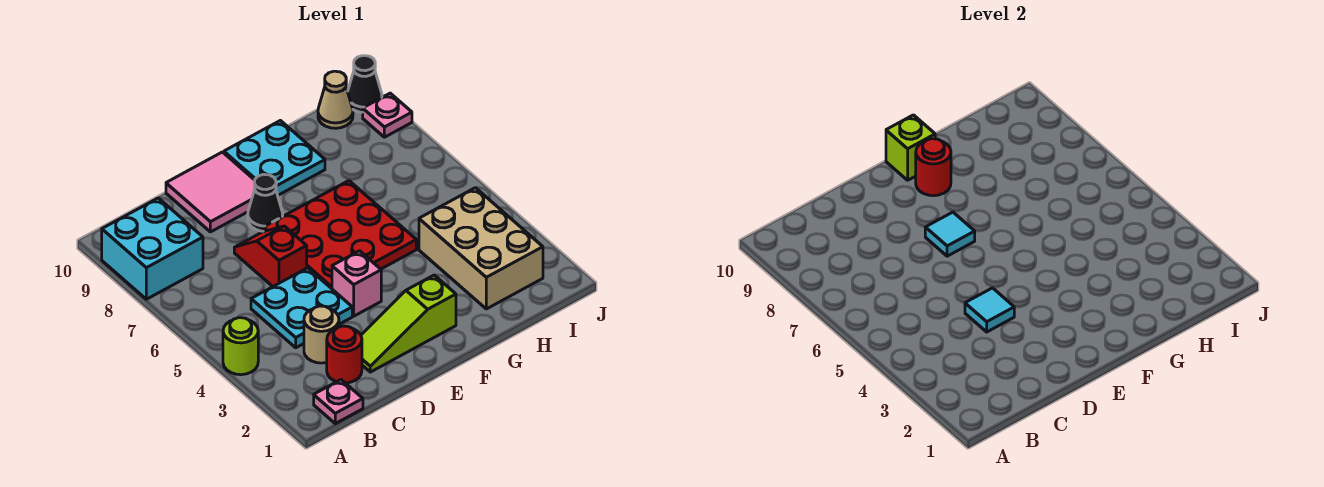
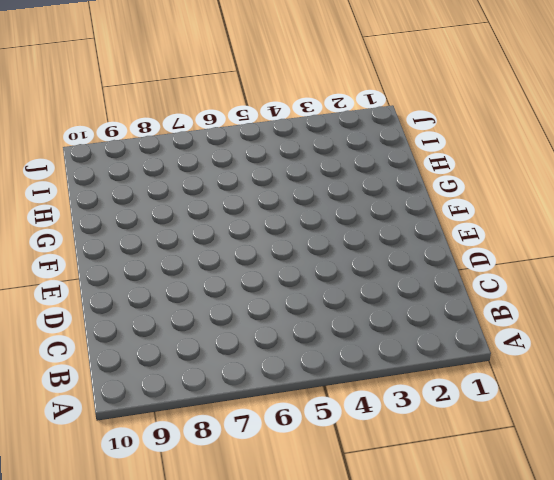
none -> lime round brick A4 level 1
none -> cyan brick A8:B9 level 1
none -> pink plate B1 level 1

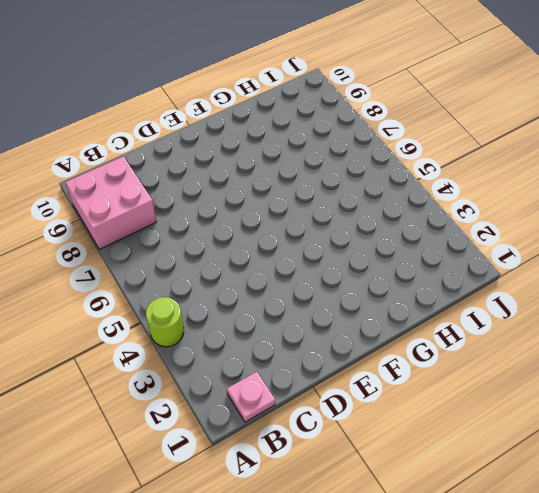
pink brick A8:B9 level 1 -> cyan brick A8:B9 level 1
none -> red round brick C2 level 1
none -> tan round brick C3 level 1
none -> cyan plate C4:D5 level 1

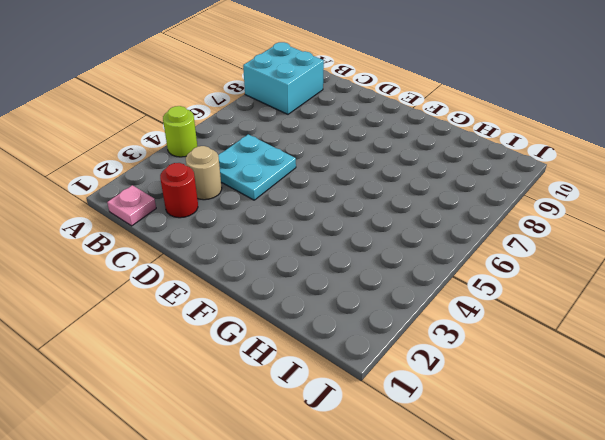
none -> lime slope D2:F2 level 1 top F
none -> red slope D6:D7 level 1 top 6
none -> pink tile D9:E10 level 1

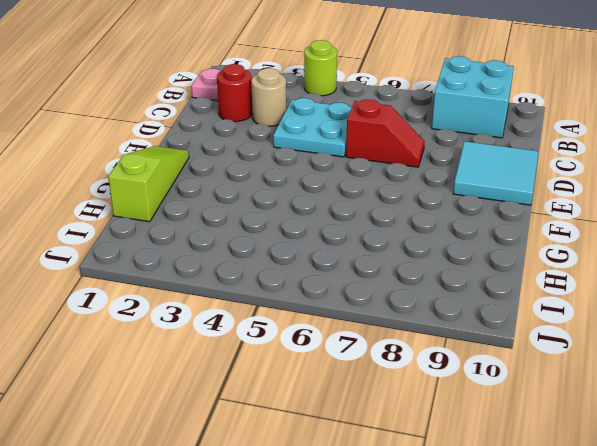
cyan tile D9:E10 level 1 -> pink tile D9:E10 level 1
lime slope F1:H1 level 1 top H -> lime slope D2:F2 level 1 top F
none -> pink brick E4 level 1
none -> red plate E5:G7 level 1
none -> black cone E8 level 1

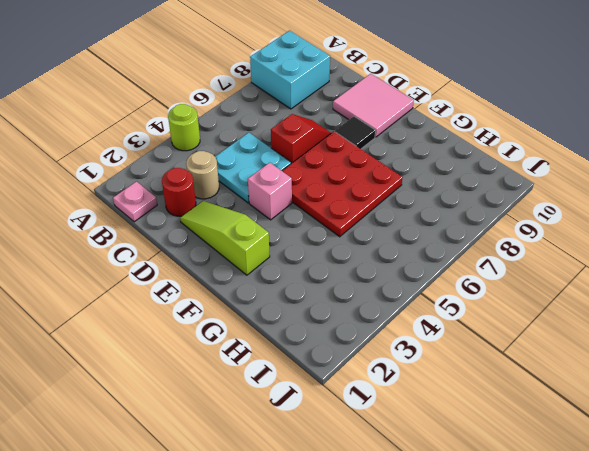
black tile E8 level 1 -> black cone E8 level 1
none -> cyan plate F9:G10 level 1
none -> tan brick H2:I4 level 1
none -> tan cone I10 level 1

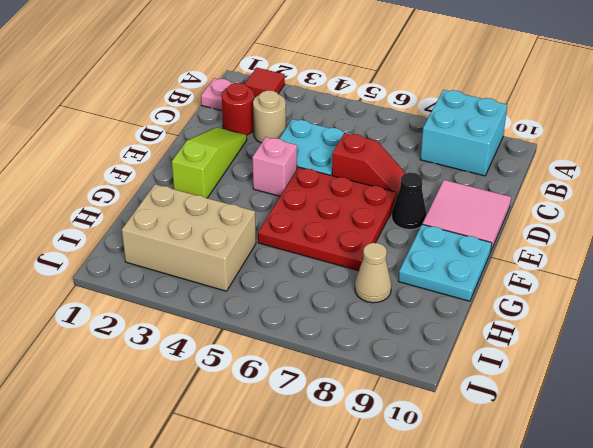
red tile A2 level 1 -> none
tan cone H8 level 1 -> tan cone I10 level 1
none -> lime round brick A4 level 1
none -> pink plate J9 level 1
none -> black cone J10 level 1

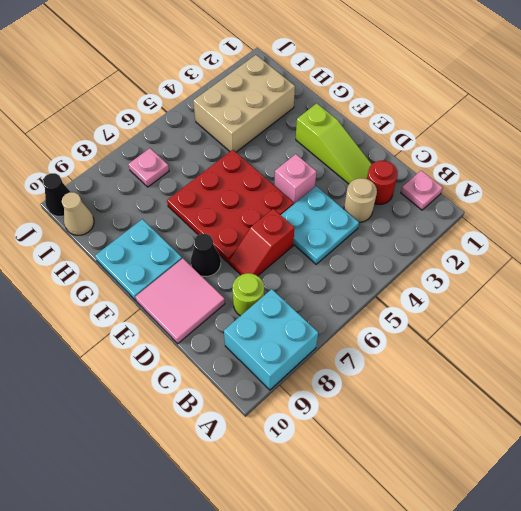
lime round brick C8 level 1 -> lime round brick A4 level 1
pink plate I7 level 1 -> pink plate J9 level 1
none -> cyan tile D4 level 2
none -> cyan tile E7 level 2
none -> red round brick F9 level 2

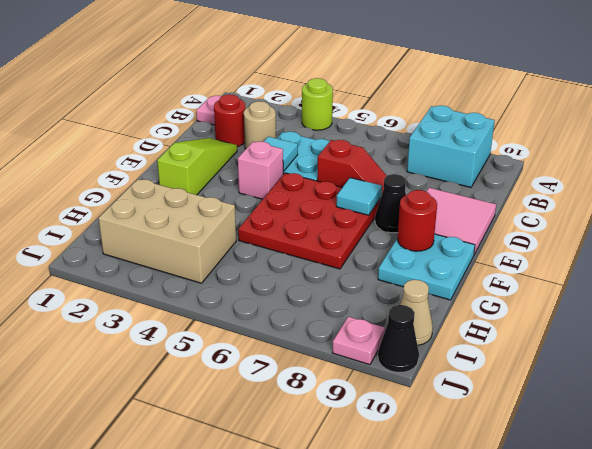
none -> lime brick F10 level 2

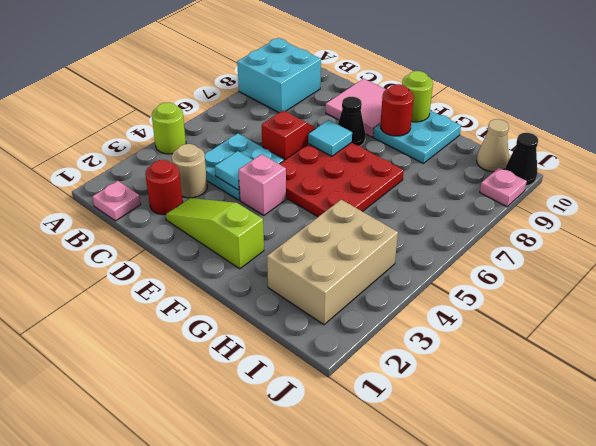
lime round brick F10 level 2 -> lime brick F10 level 2

